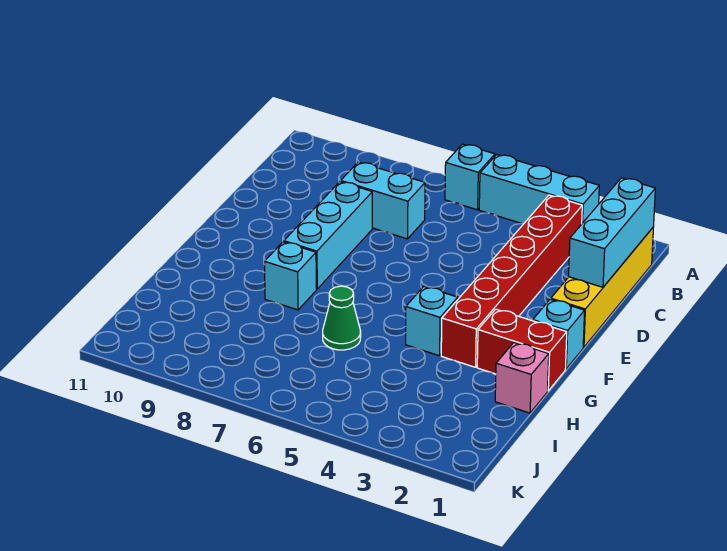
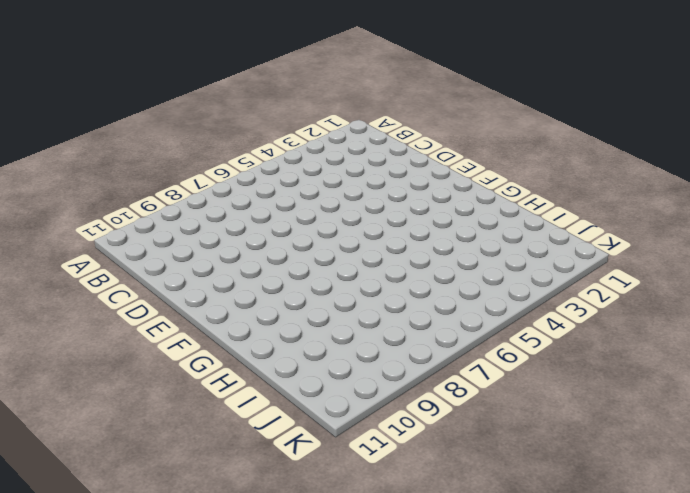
none -> cyan brick A3:A5 level 1
none -> cyan brick A6 level 1
none -> yellow brick B1:E1 level 1

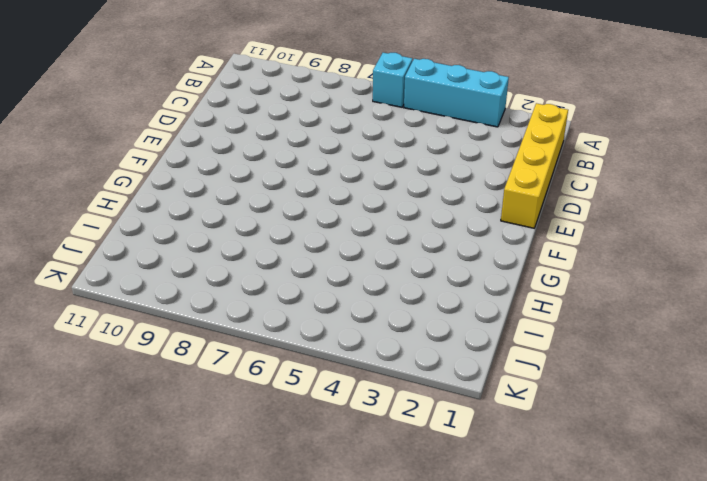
none -> red brick B3:G3 level 1
none -> cyan brick C7:C8 level 1
none -> cyan brick D8:F8 level 1

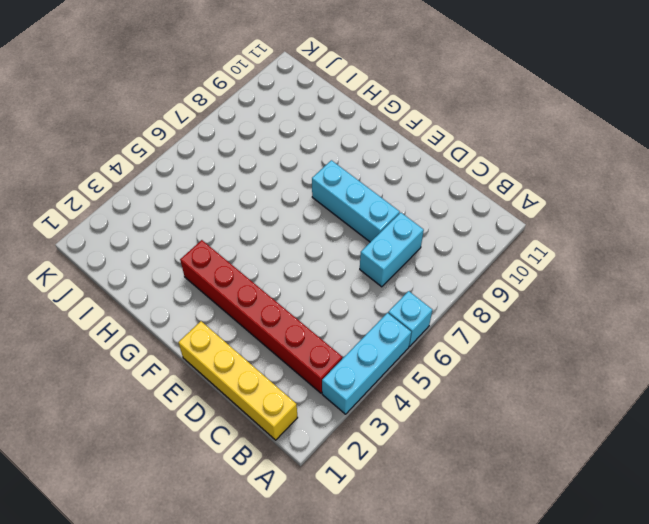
none -> cyan brick F1 level 1
none -> red brick G1:G2 level 1
none -> cyan brick G4 level 1

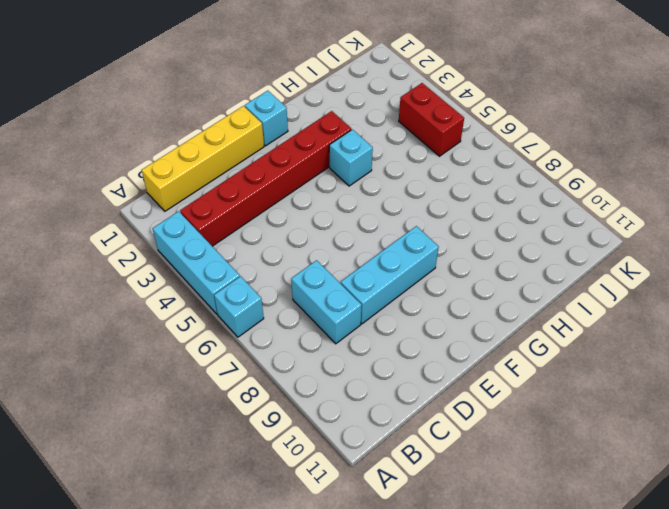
red brick J4:J5 level 1 -> red brick G1:G2 level 1
none -> cyan brick G8 level 1
none -> pink brick H1 level 1
none -> green cone H6 level 1

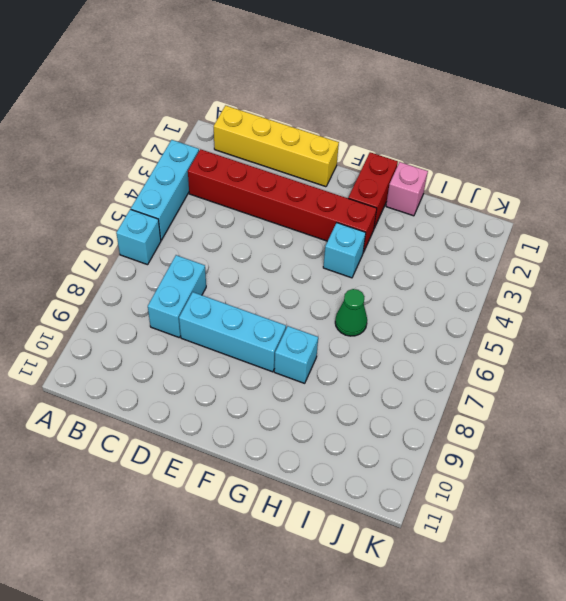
none -> cyan brick F1 level 1
none -> cyan brick B1:D1 level 2

